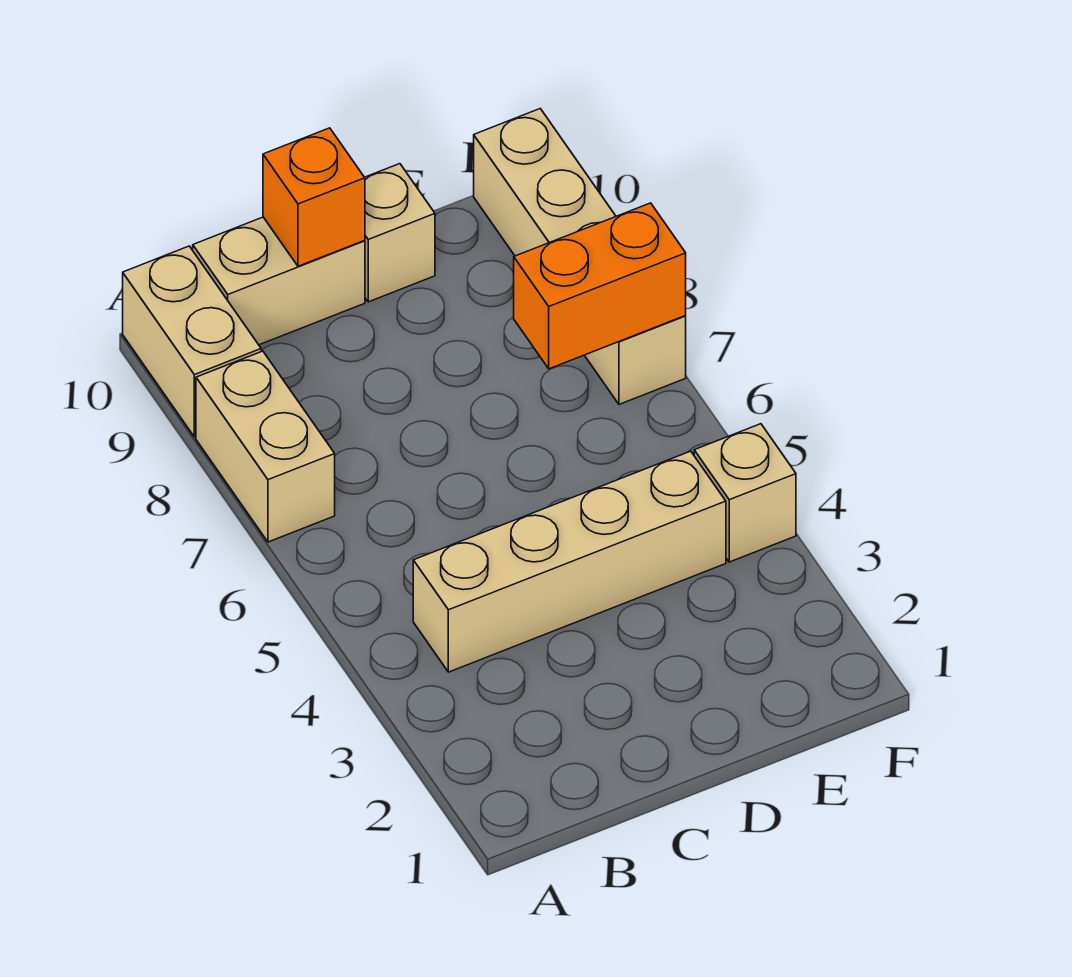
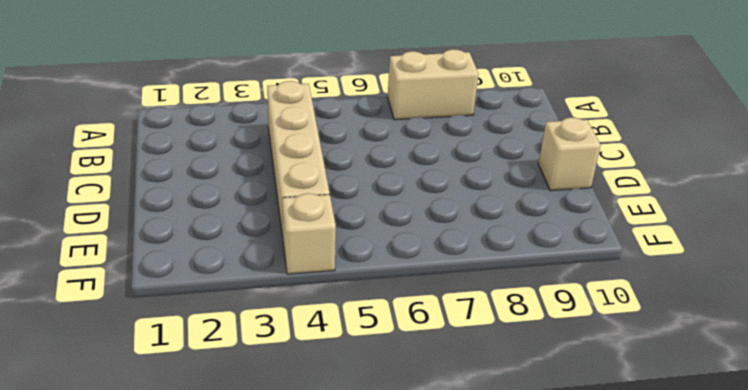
none -> tan brick A9:A10 level 1
none -> tan brick B10:C10 level 1

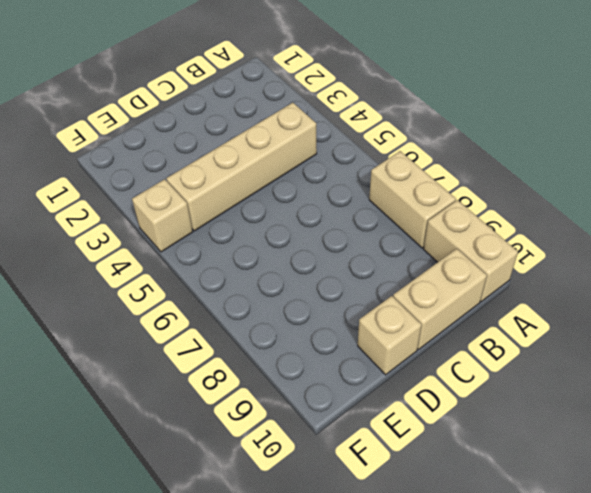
none -> tan brick F7:F10 level 1
none -> orange brick C10 level 2

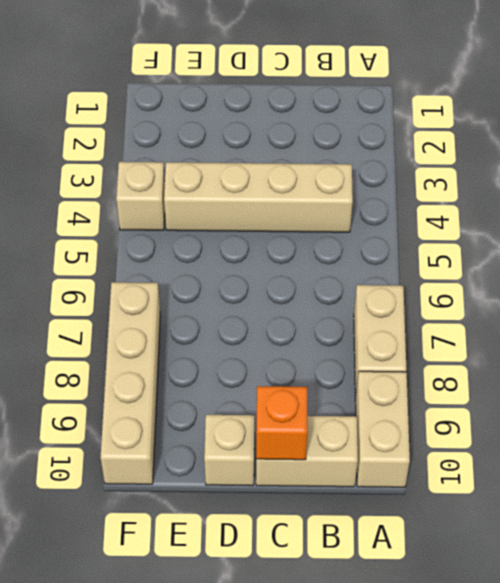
none -> orange brick E7:F7 level 2

